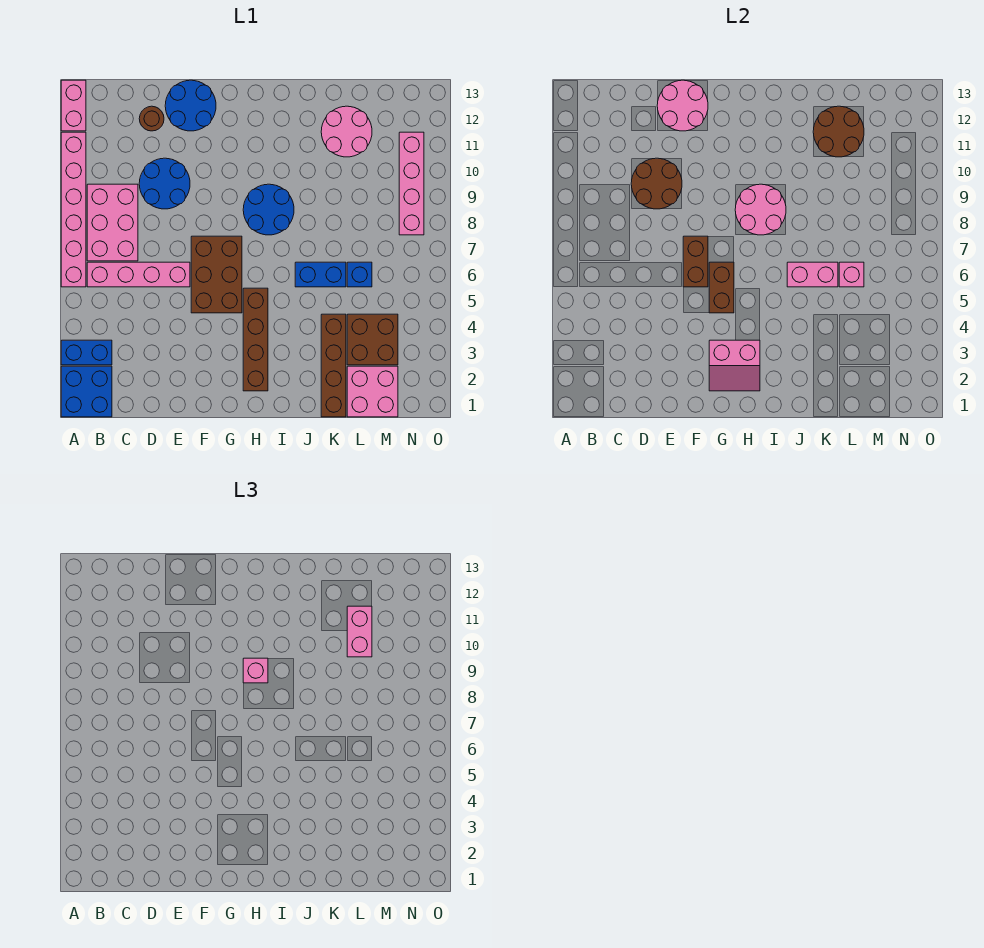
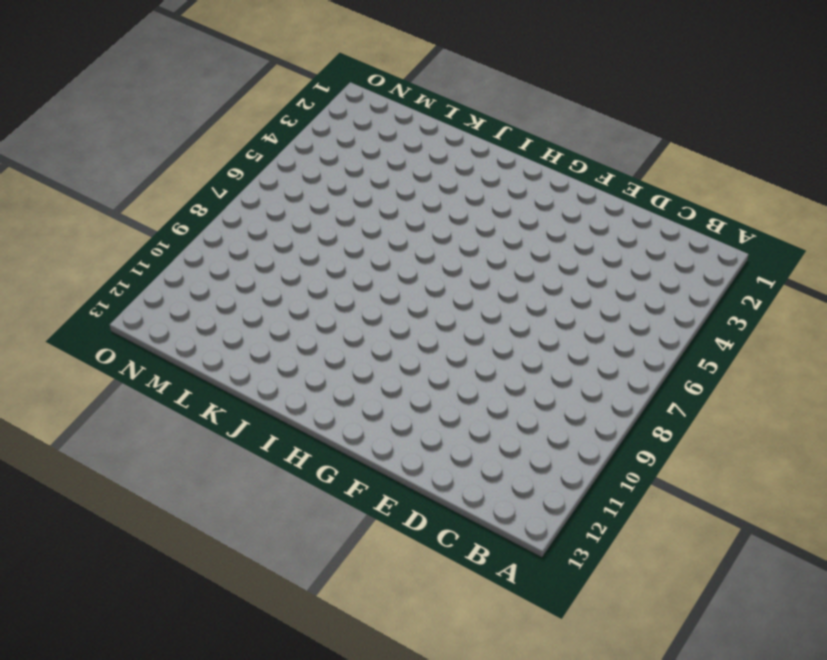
none -> blue brick A1:B2 level 1
none -> blue brick A3:B3 level 1
none -> pink brick A6:A11 level 1
none -> pink brick A12:A13 level 1

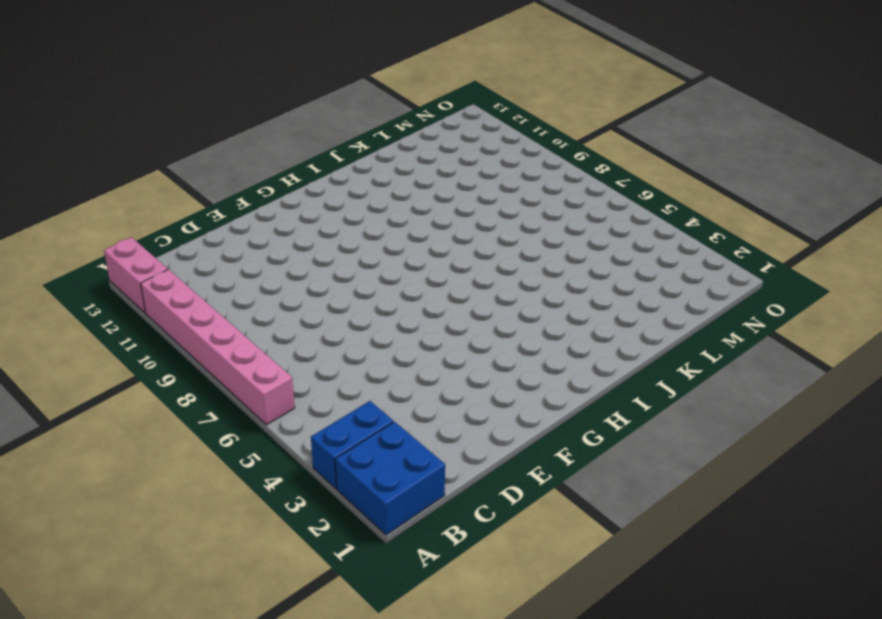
none -> pink brick B6:E6 level 1
none -> pink brick B7:C9 level 1
none -> blue round brick D9:E10 level 1
none -> brown round brick D12 level 1

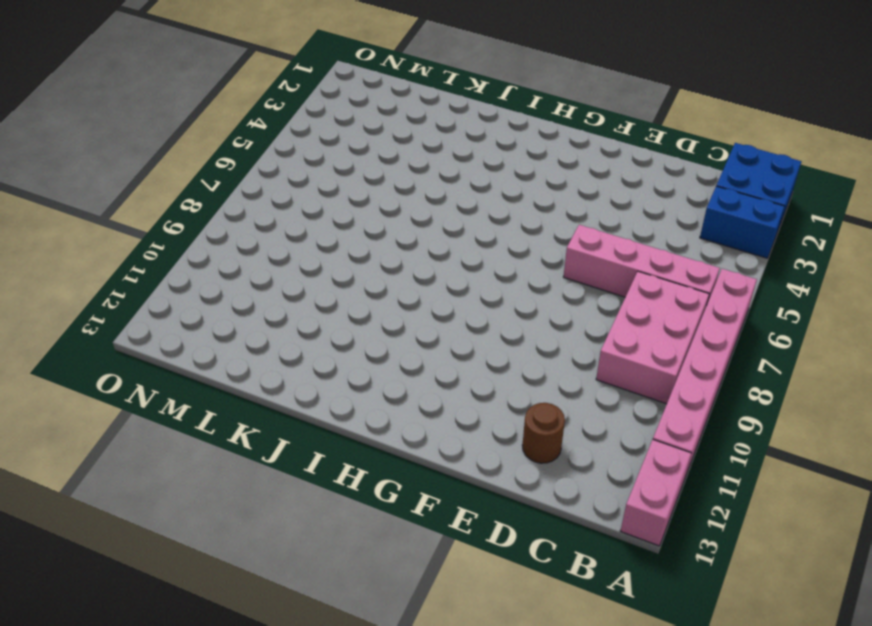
none -> blue round brick D9:E10 level 1
none -> blue round brick E12:F13 level 1
none -> brown brick F5:G7 level 1
none -> brown brick H2:H5 level 1

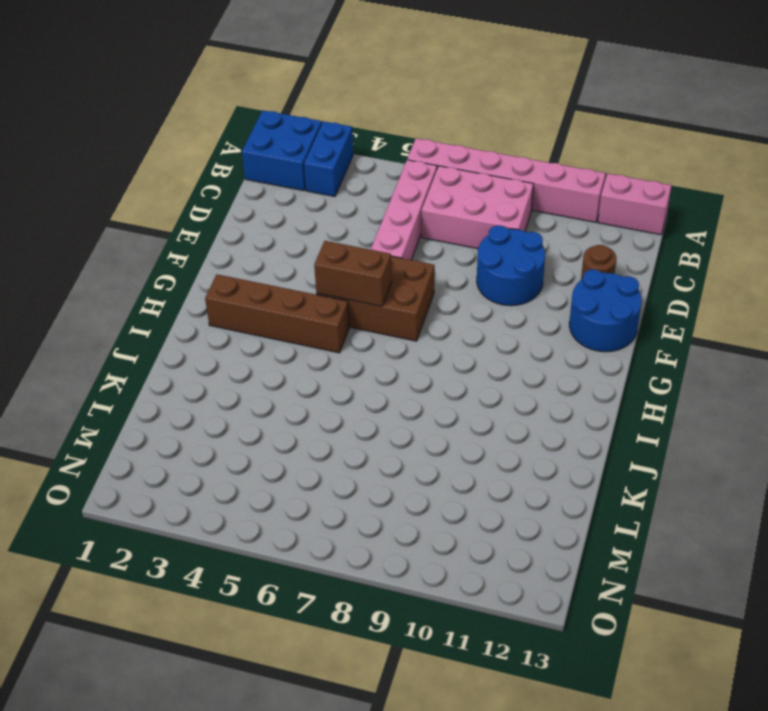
none -> blue round brick H8:I9 level 1
none -> blue brick J6:K6 level 1
none -> brown brick K1:K4 level 1
none -> pink round brick K11:L12 level 1

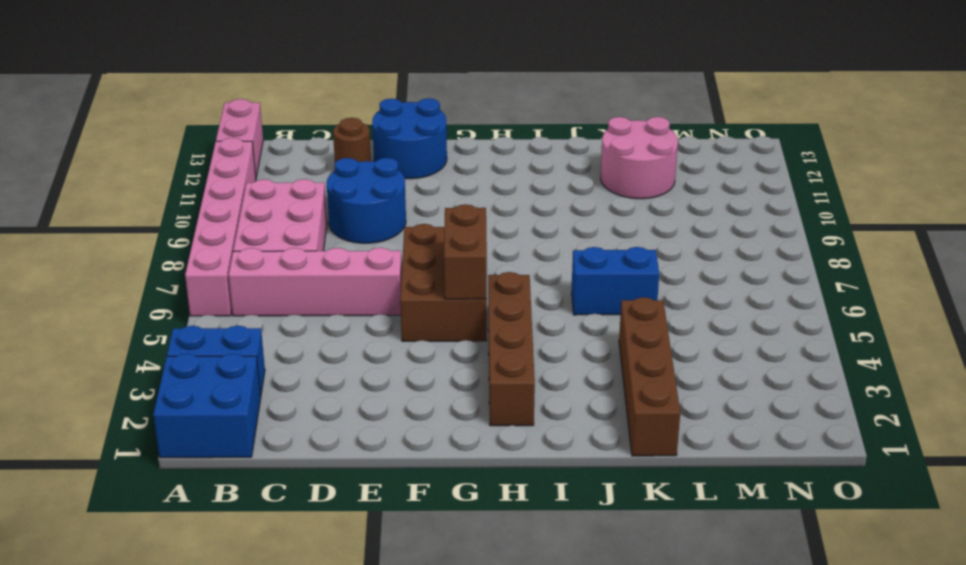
none -> blue round brick H8:I9 level 1
none -> pink brick L1:M2 level 1
none -> brown brick L3:M4 level 1
none -> blue brick L6 level 1

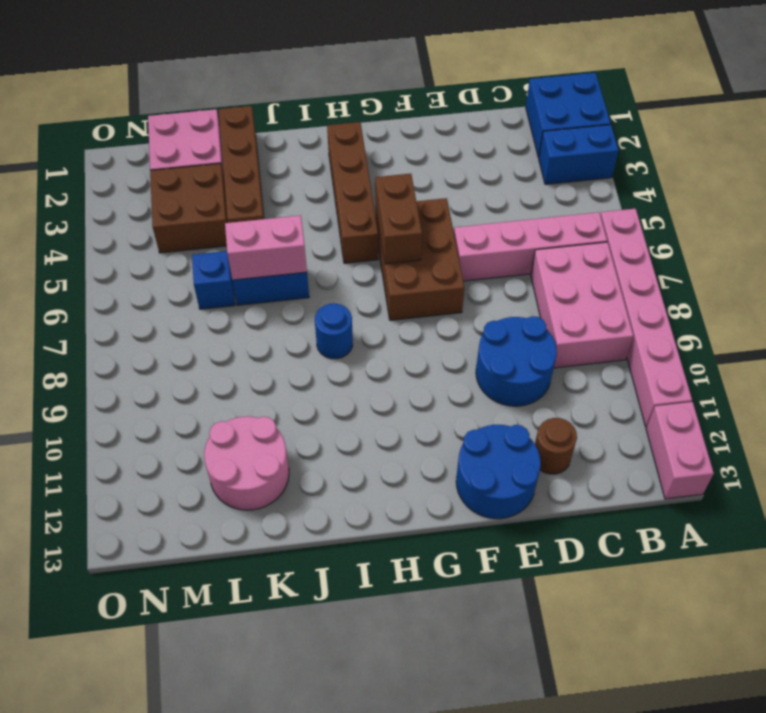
blue round brick I8 level 1 -> blue round brick H8:I9 level 1
none -> pink brick N8:N11 level 1
none -> brown round brick D9:E10 level 2
none -> pink round brick E12:F13 level 2
none -> brown brick F6:F7 level 2

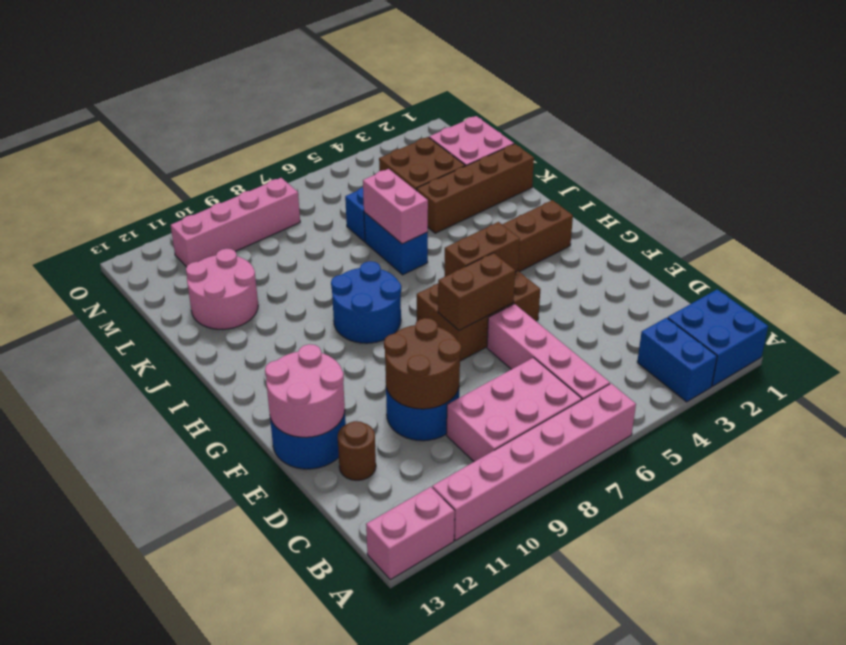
none -> pink slope G2:H3 level 2 top 3
none -> pink round brick H8:I9 level 2
none -> brown round brick K11:L12 level 2
none -> pink brick L6 level 2

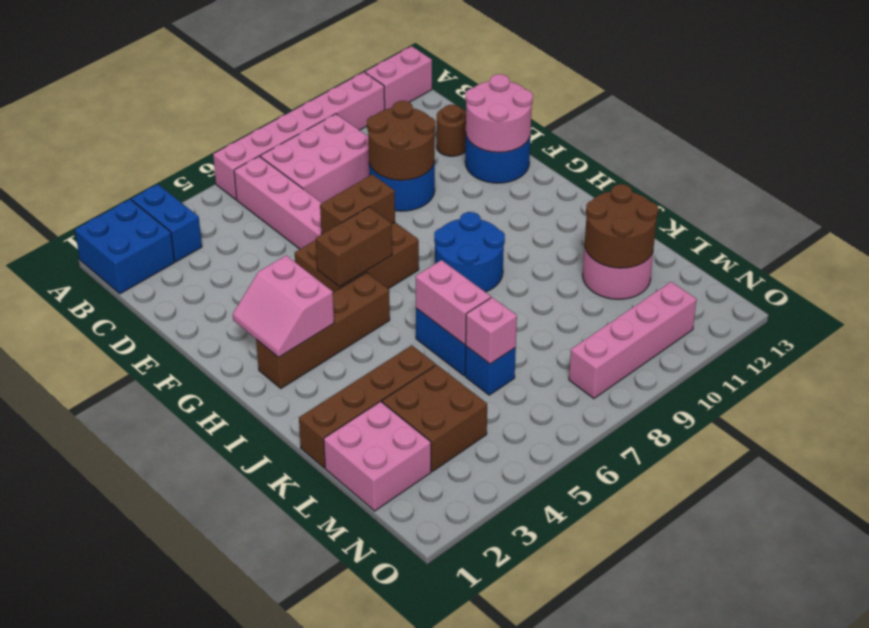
none -> pink round brick H8:I9 level 2
none -> pink brick H9 level 3
none -> pink brick L10:L11 level 3

